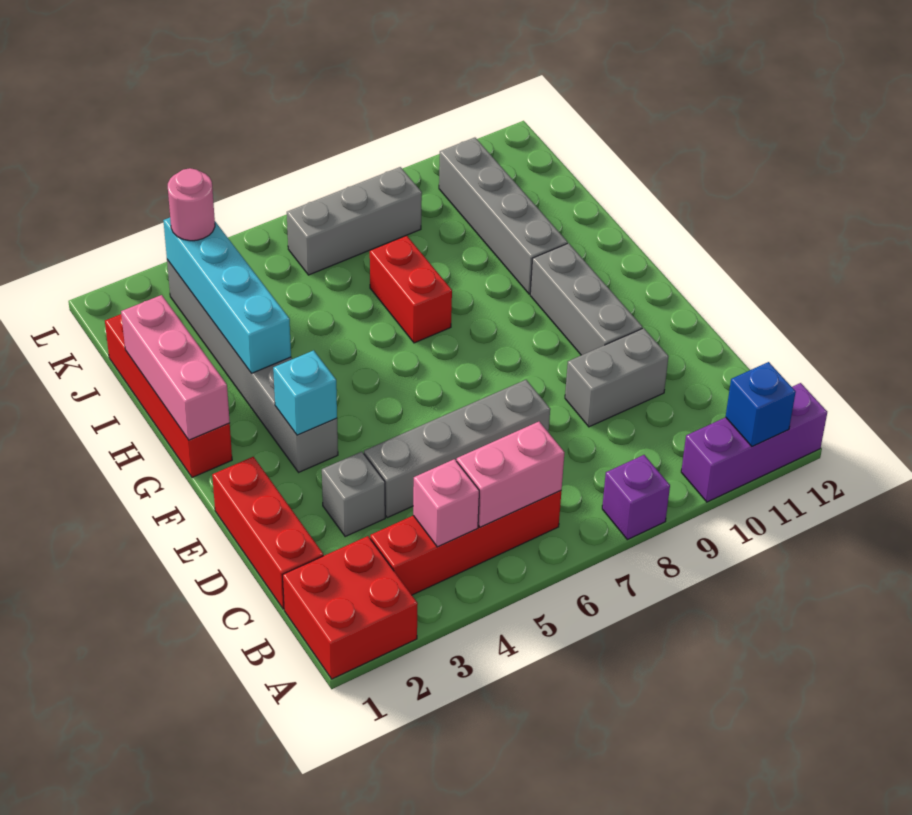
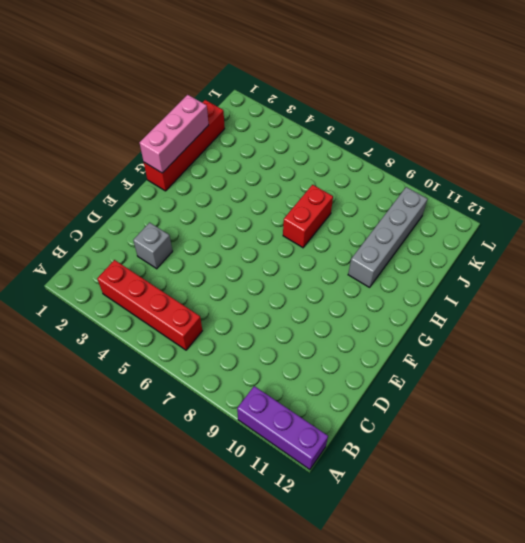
none -> red brick A1:B2 level 1
none -> purple brick A8 level 1
none -> red brick C1:E1 level 1

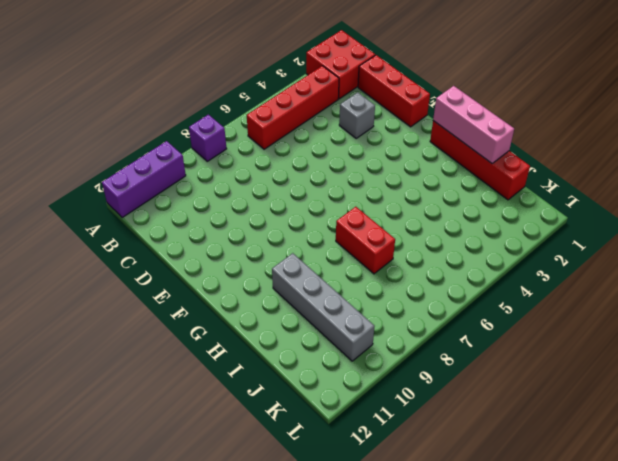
none -> grey brick D4:D7 level 1
none -> grey brick D9:D10 level 1
none -> grey brick E10:G10 level 1

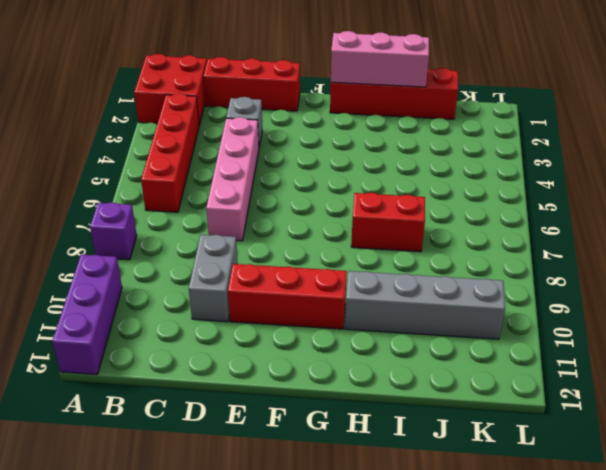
pink brick D4:D7 level 1 -> grey brick D4:D7 level 1
red brick E10:G10 level 1 -> grey brick E10:G10 level 1
none -> grey brick F3:K3 level 1
none -> grey brick K6:K8 level 1
none -> blue brick A11 level 2

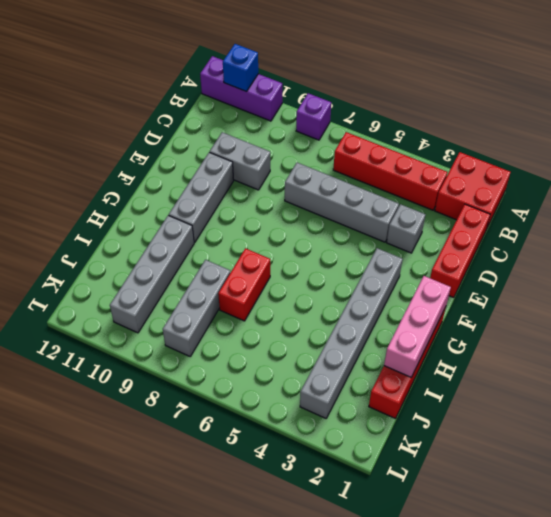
grey brick I8:K8 level 1 -> grey brick K6:K8 level 1
none -> pink brick B4 level 2
none -> pink brick B5:B6 level 2
none -> cyan brick F3 level 2

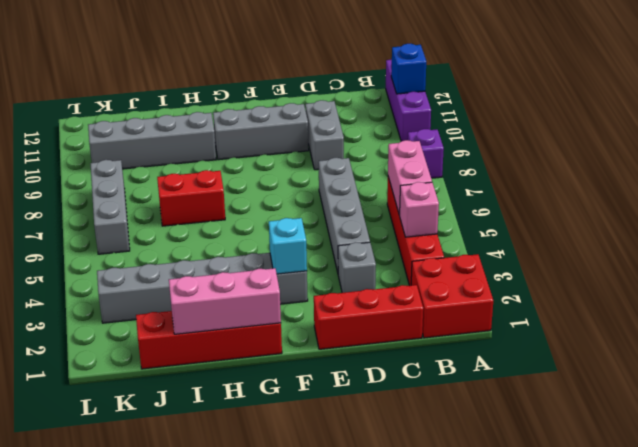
none -> cyan brick H3:K3 level 2
none -> pink round brick K3 level 3

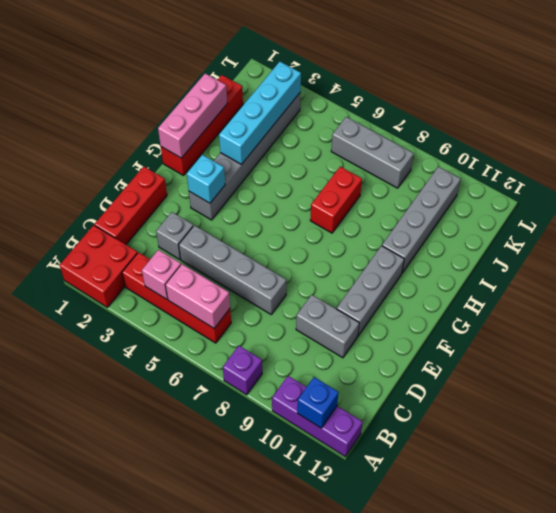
none -> pink round brick K3 level 3

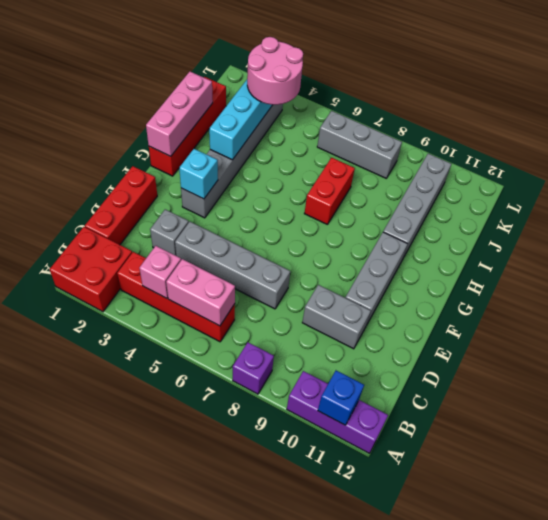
pink round brick J3:K4 level 3 -> pink round brick K3 level 3

